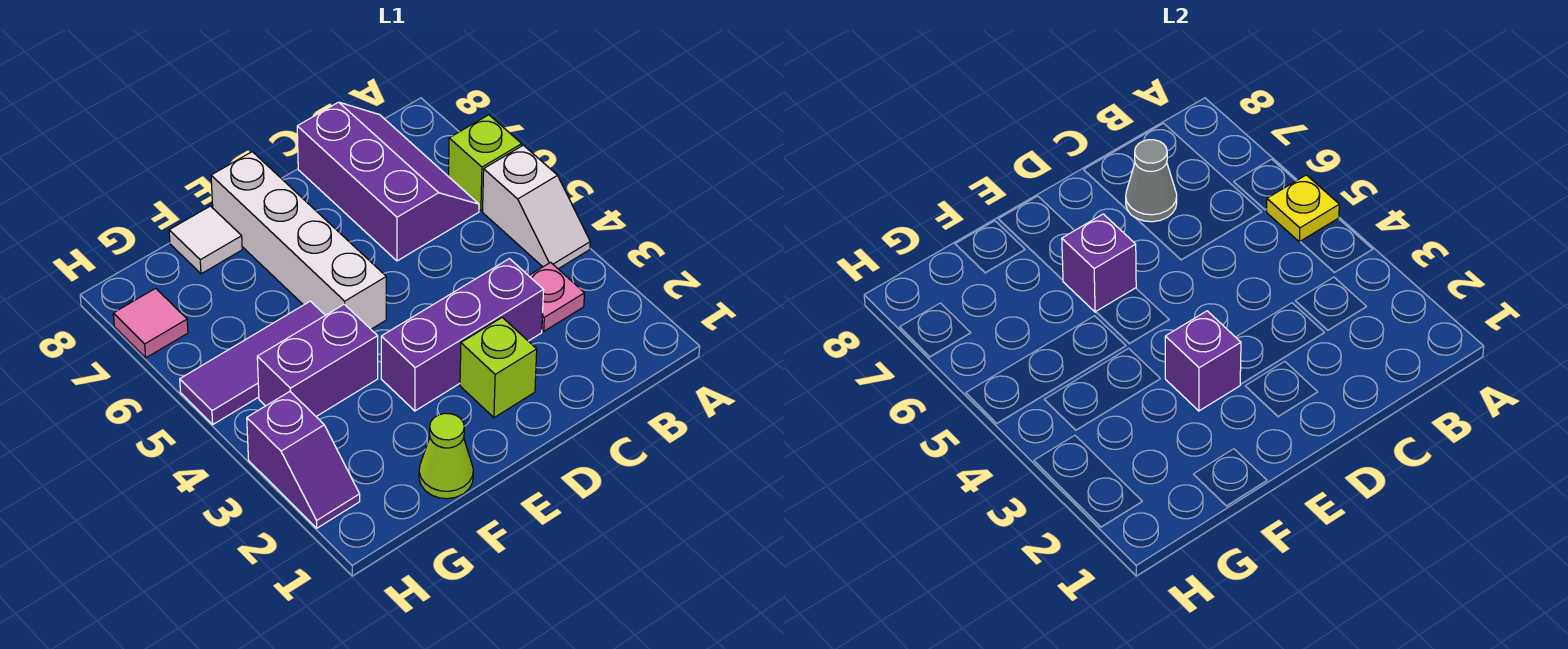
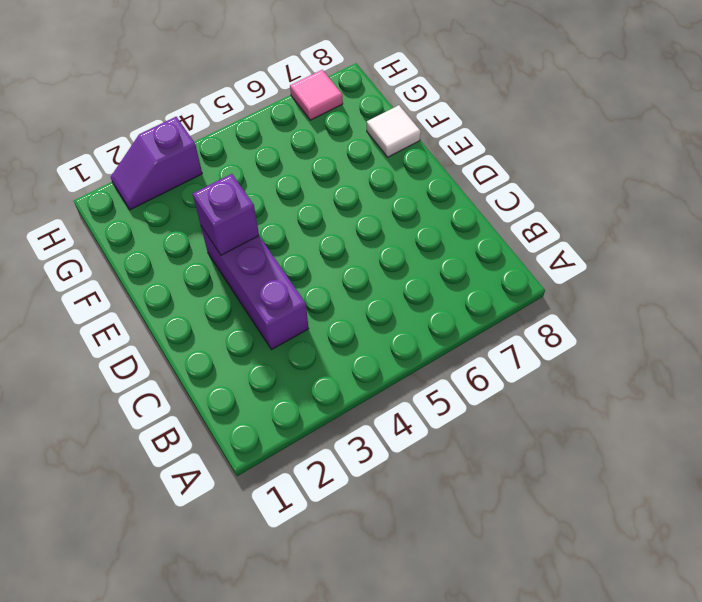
none -> white slope A4:A5 level 1 top 5
none -> lime brick A6 level 1
none -> pink plate B3 level 1

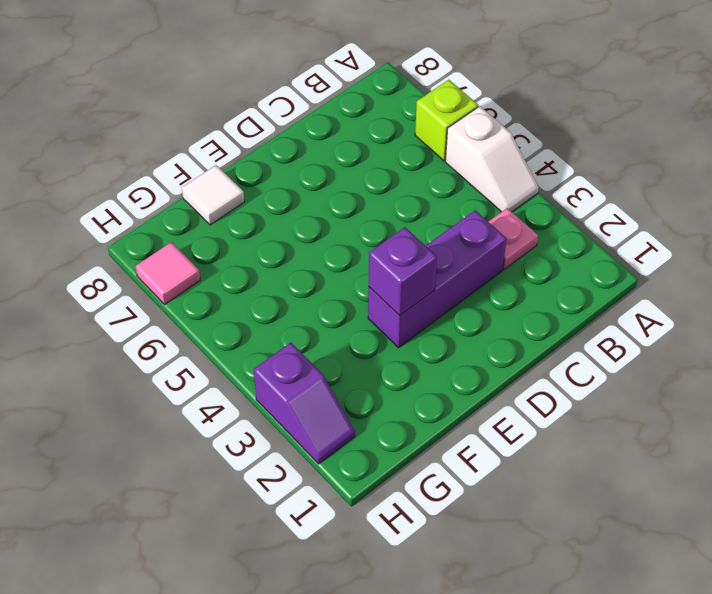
none -> purple slope B6:C8 level 1 top C
none -> lime brick D2 level 1
none -> white brick E5:E8 level 1

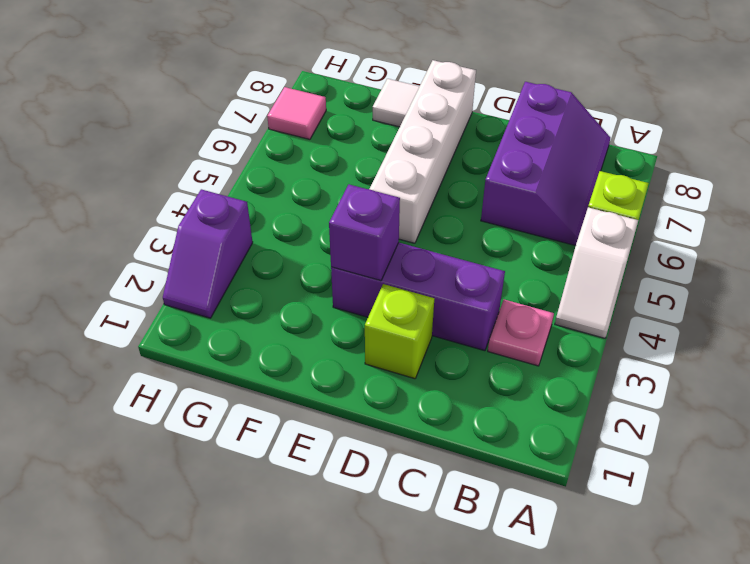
none -> lime cone F1 level 1
none -> purple brick F4:G4 level 1
none -> purple tile F5:H5 level 1

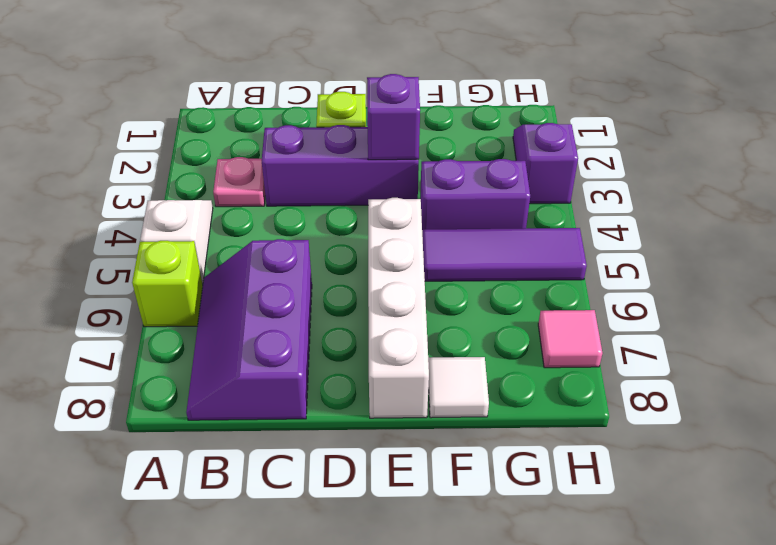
none -> lime cone F1 level 1
none -> yellow plate A5 level 2
none -> grey cone C7 level 2

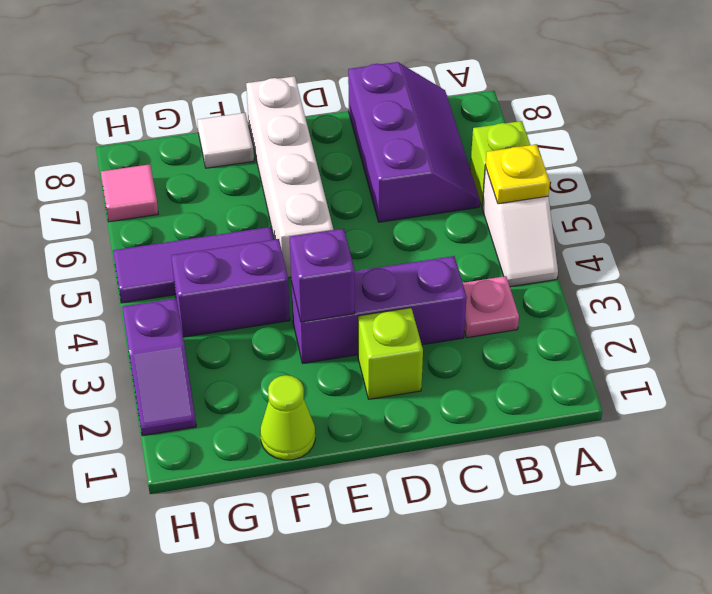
none -> grey cone C7 level 2
none -> purple brick E6 level 2

